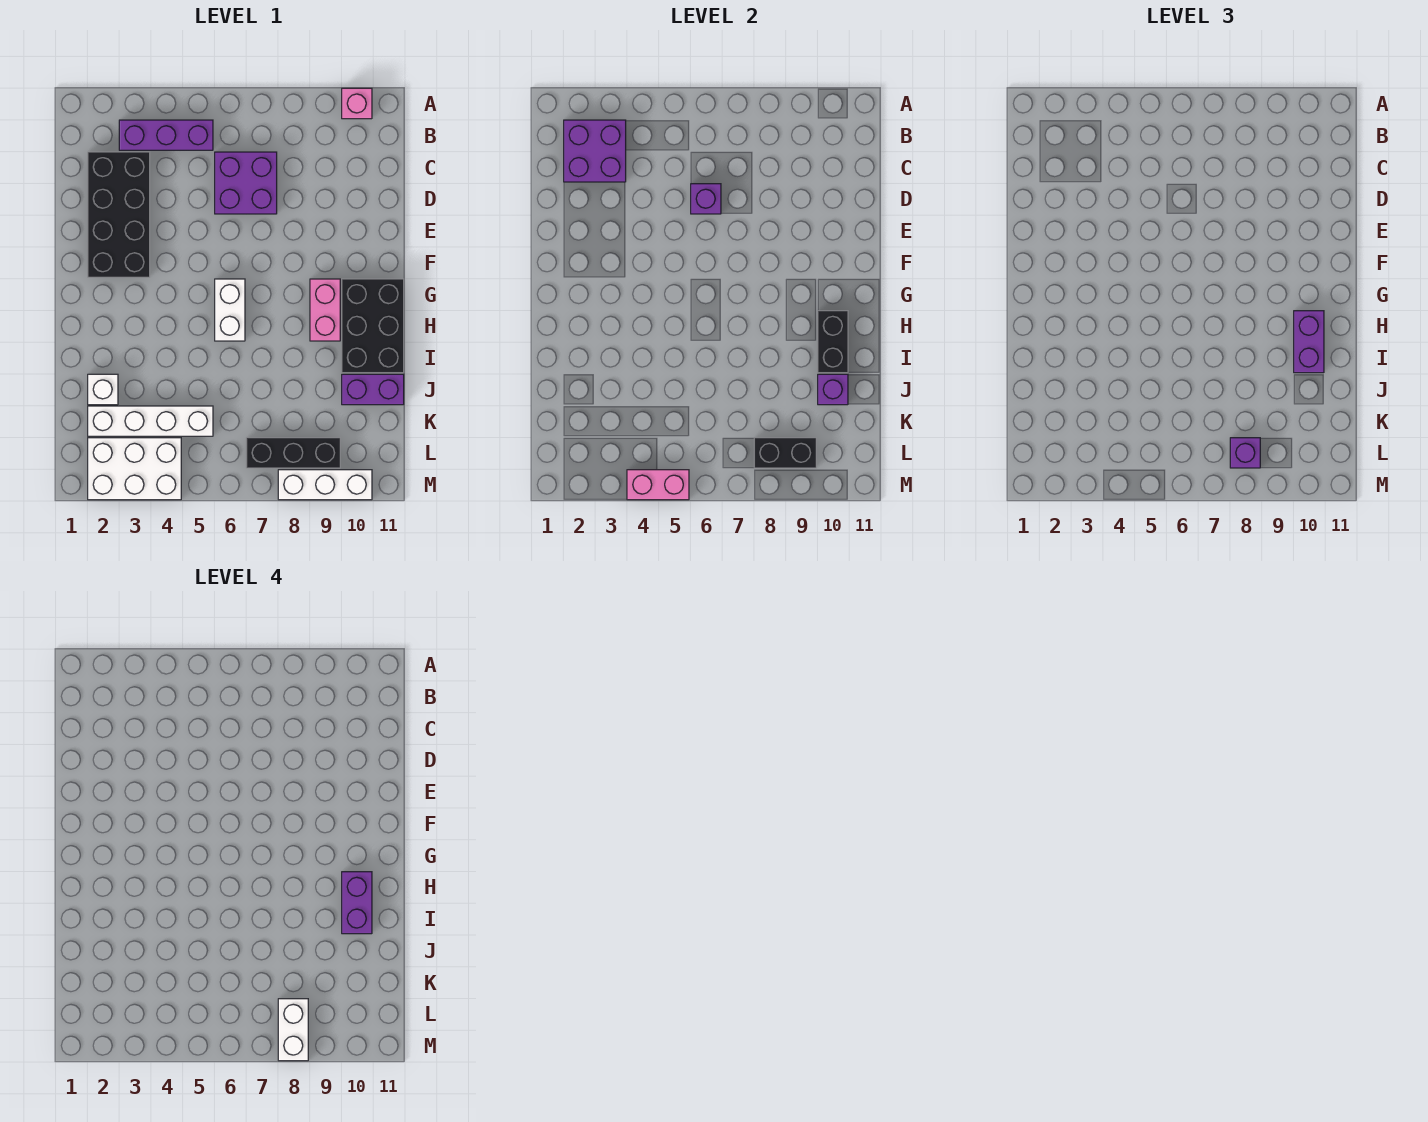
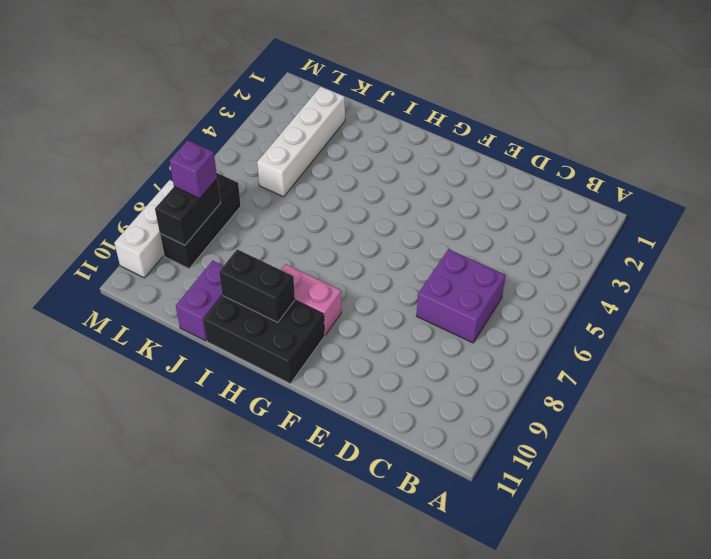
none -> pink brick A10 level 1
none -> purple brick B3:B5 level 1
none -> black brick C2:F3 level 1

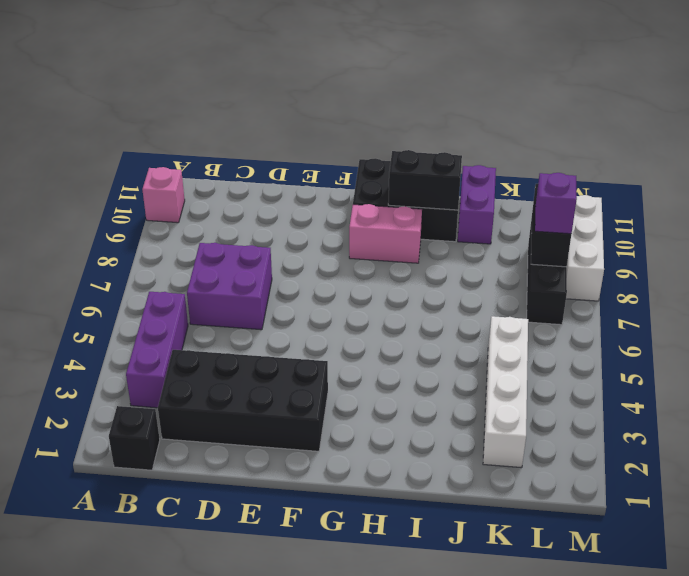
black brick B1 level 1 -> none
none -> white brick G6:H6 level 1
none -> white brick J2 level 1
none -> white brick L2:M4 level 1

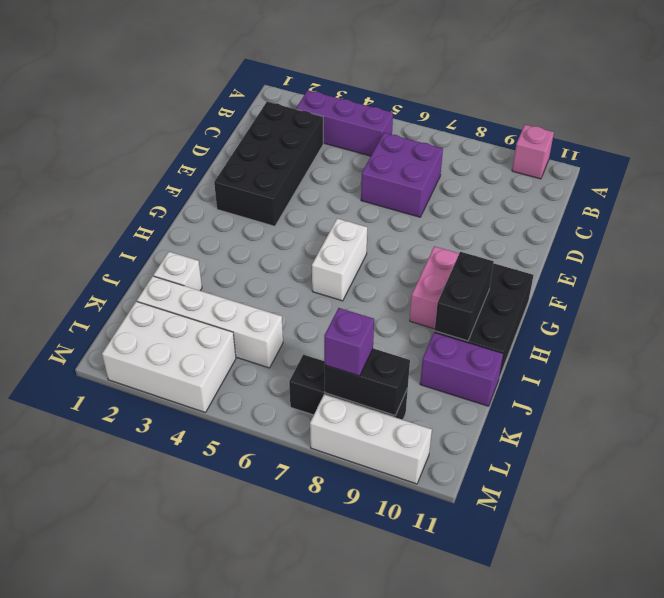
none -> purple brick B2:C3 level 2
none -> purple brick D6 level 2
none -> purple brick J10 level 2

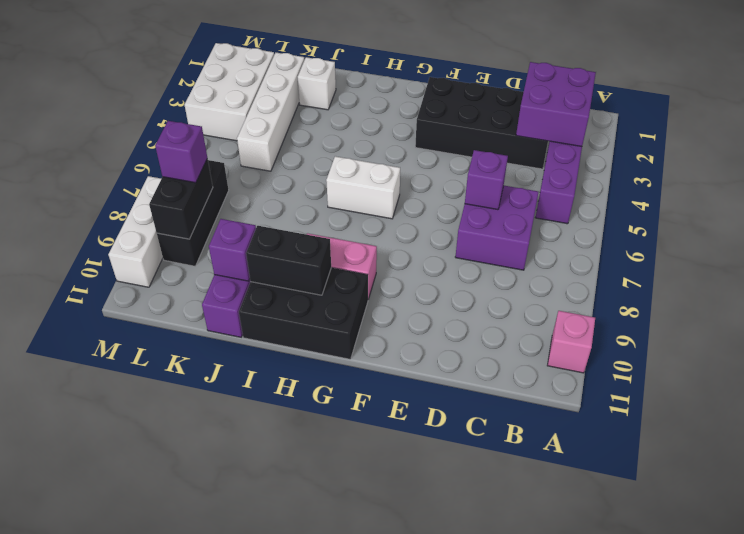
none -> pink brick M4:M5 level 2
none -> purple brick H10:I10 level 3
none -> purple brick H10:I10 level 4

